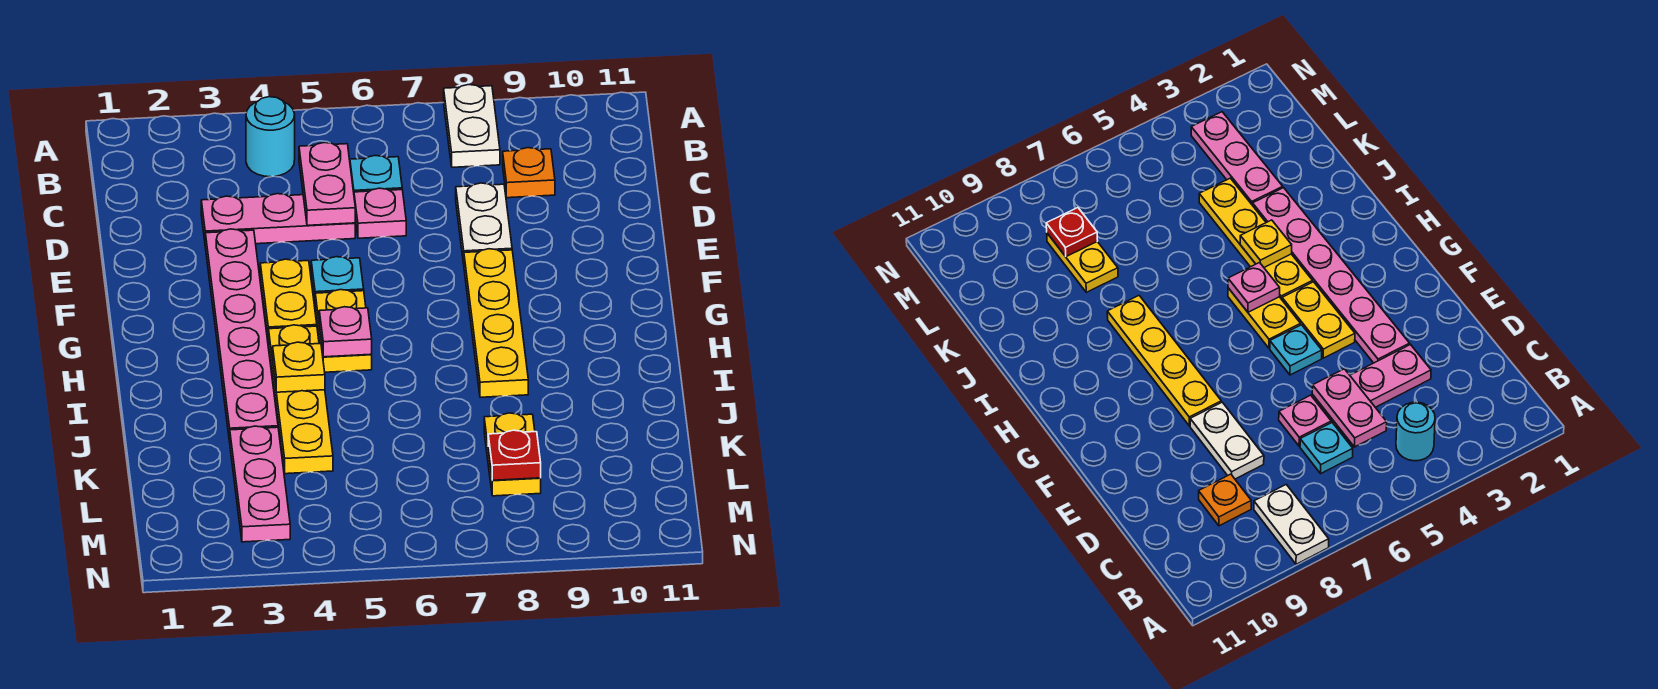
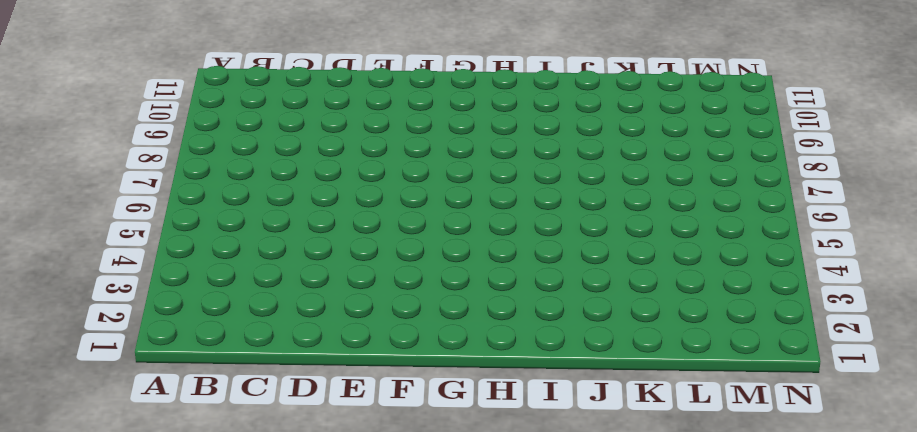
none -> white plate A8:B8 level 1
none -> cyan round brick B4 level 1
none -> cyan plate C6 level 1

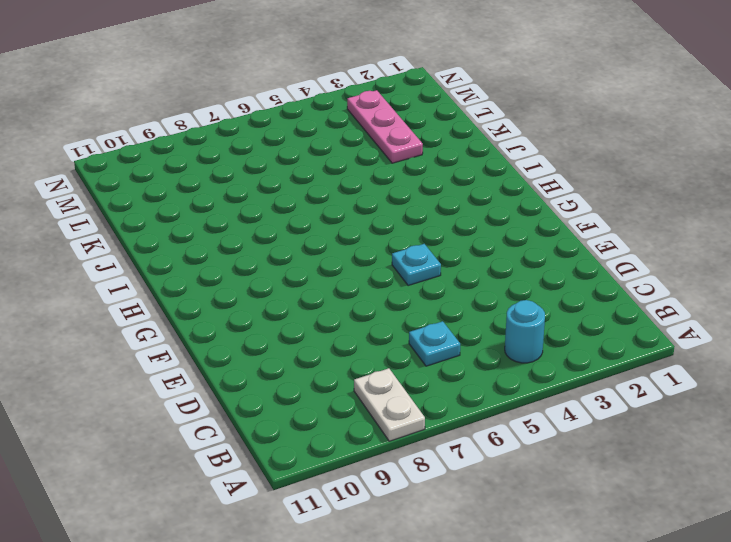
none -> orange plate C9 level 1
none -> pink plate D3:D5 level 1
none -> pink plate D6 level 1

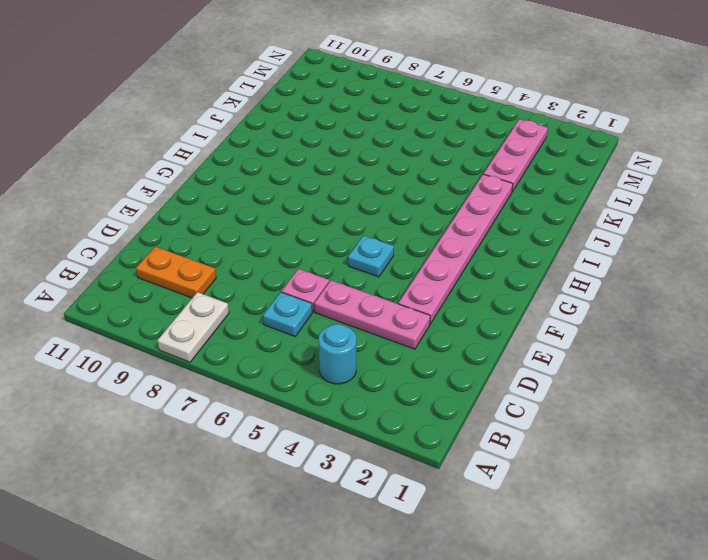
orange plate C9:C10 level 1 -> orange plate C9 level 1
none -> white plate D8:E8 level 1
none -> yellow plate F4:G4 level 1
none -> yellow plate F8:I8 level 1

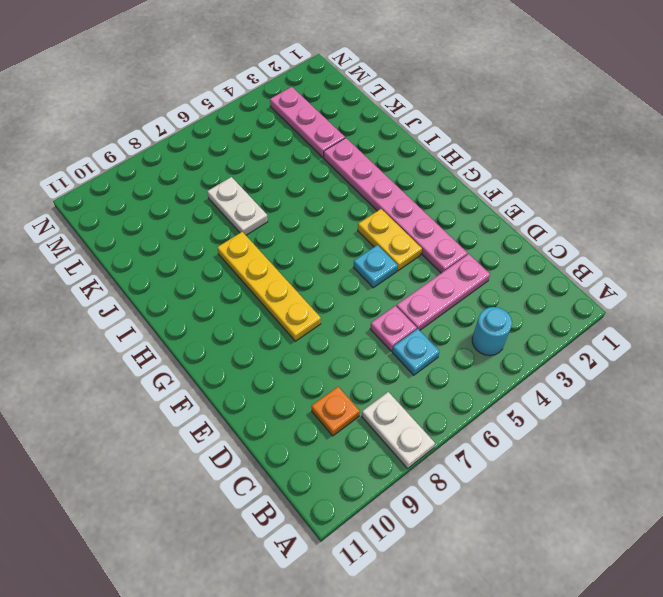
white plate J7:K7 level 1 -> white plate D8:E8 level 1
none -> yellow plate G5:H5 level 1
none -> yellow plate H4:K4 level 1
none -> yellow plate K8:L8 level 1

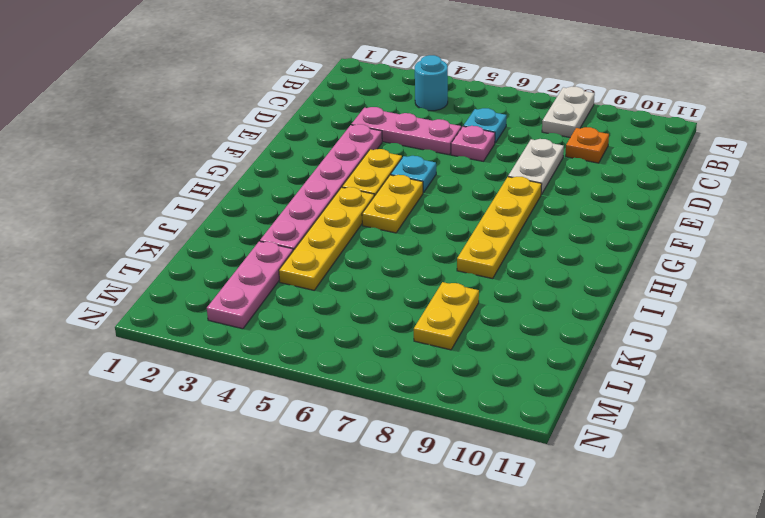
none -> pink plate C5:D5 level 2
none -> pink plate H5 level 2
none -> yellow plate I4 level 2

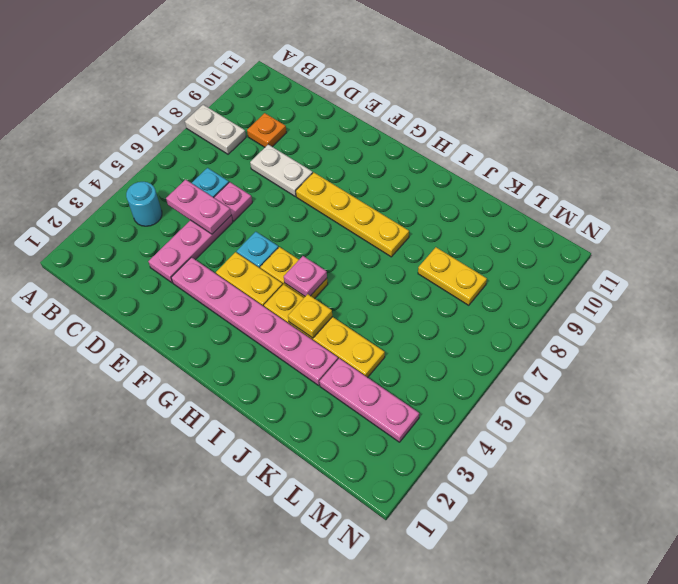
none -> red plate L8 level 2

